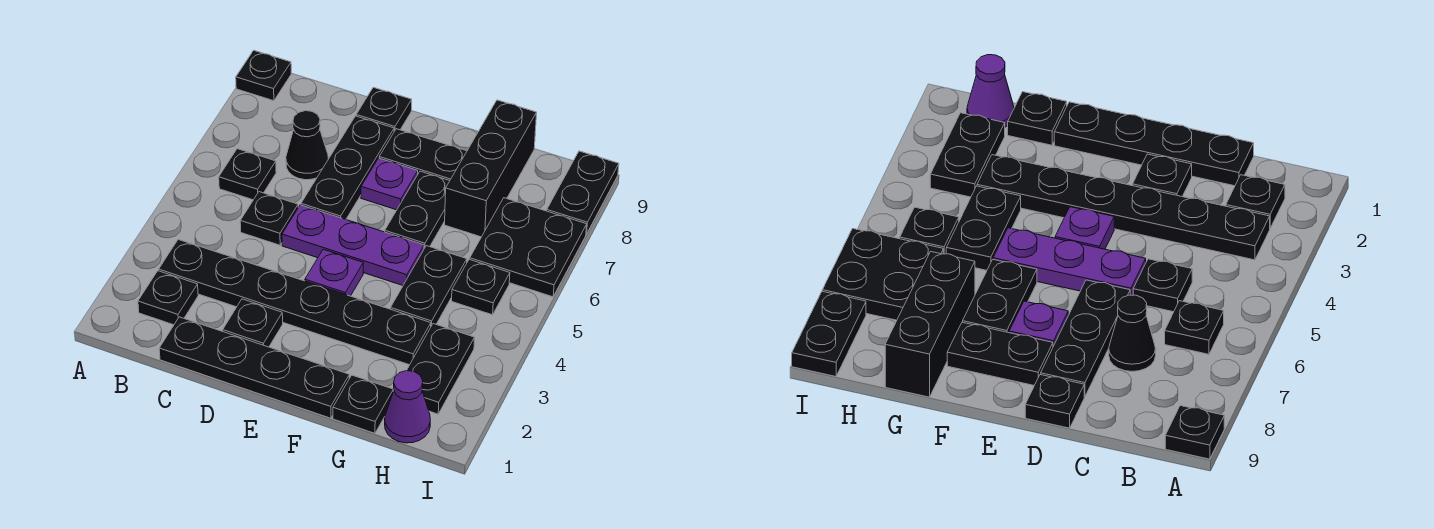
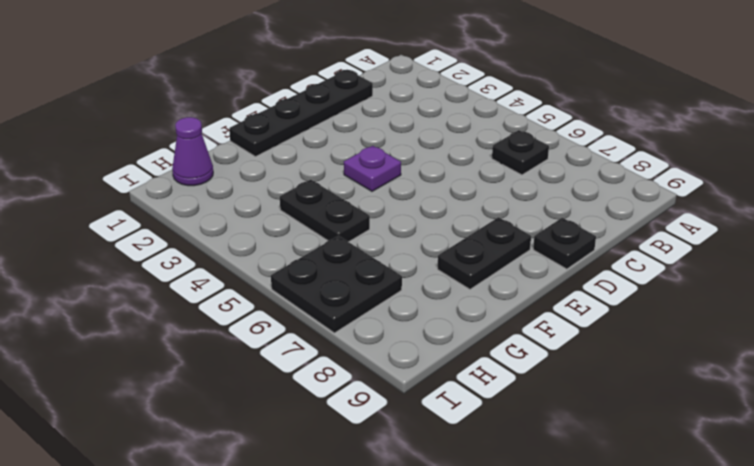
none -> black plate A9 level 1
none -> black plate B2 level 1
none -> black plate B3:G3 level 1

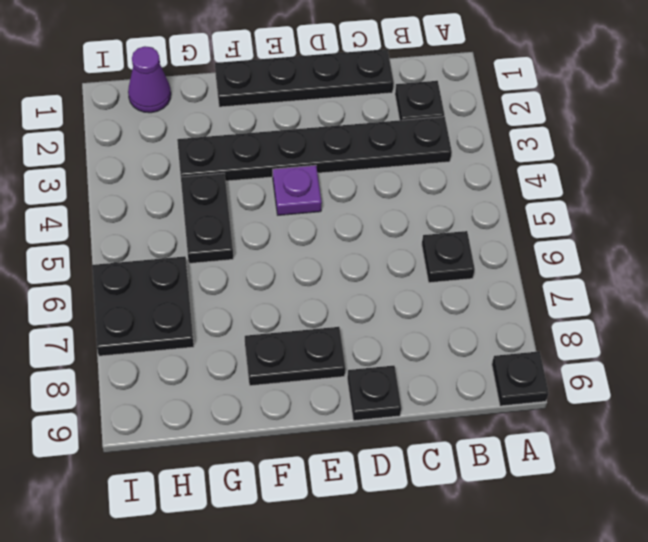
none -> black plate C5 level 1
none -> black cone C7 level 1
none -> black plate D2 level 1

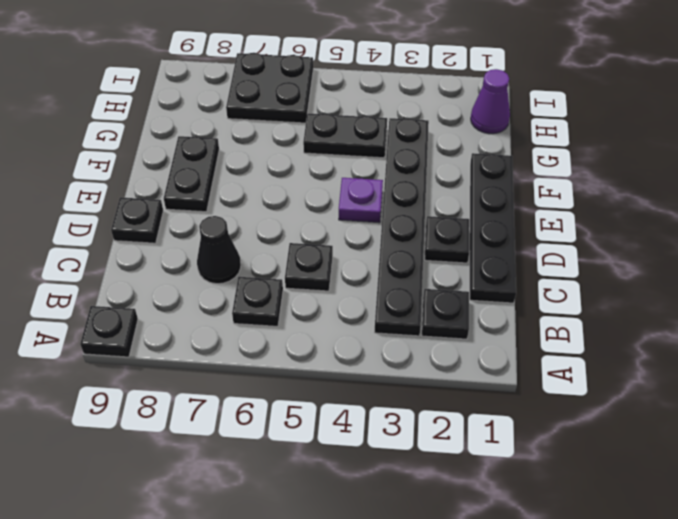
none -> purple plate D5:F5 level 1
none -> black plate D6:D8 level 1
none -> purple plate E7 level 1

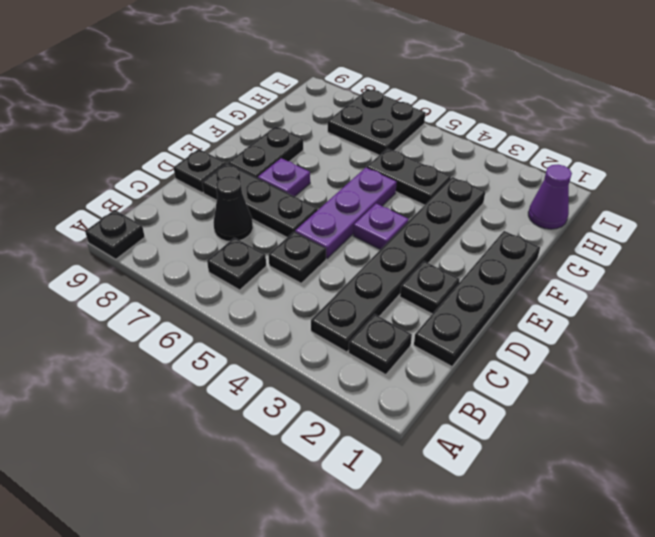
none -> black plate F6:F7 level 1
none -> black plate G1 level 1
none -> black brick G7:G9 level 1

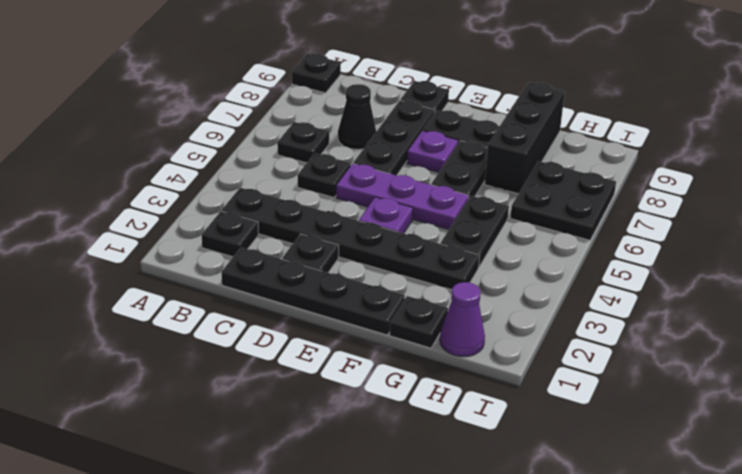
none -> black plate H2:H3 level 1
none -> black plate H5 level 1
none -> black plate I8:I9 level 1

